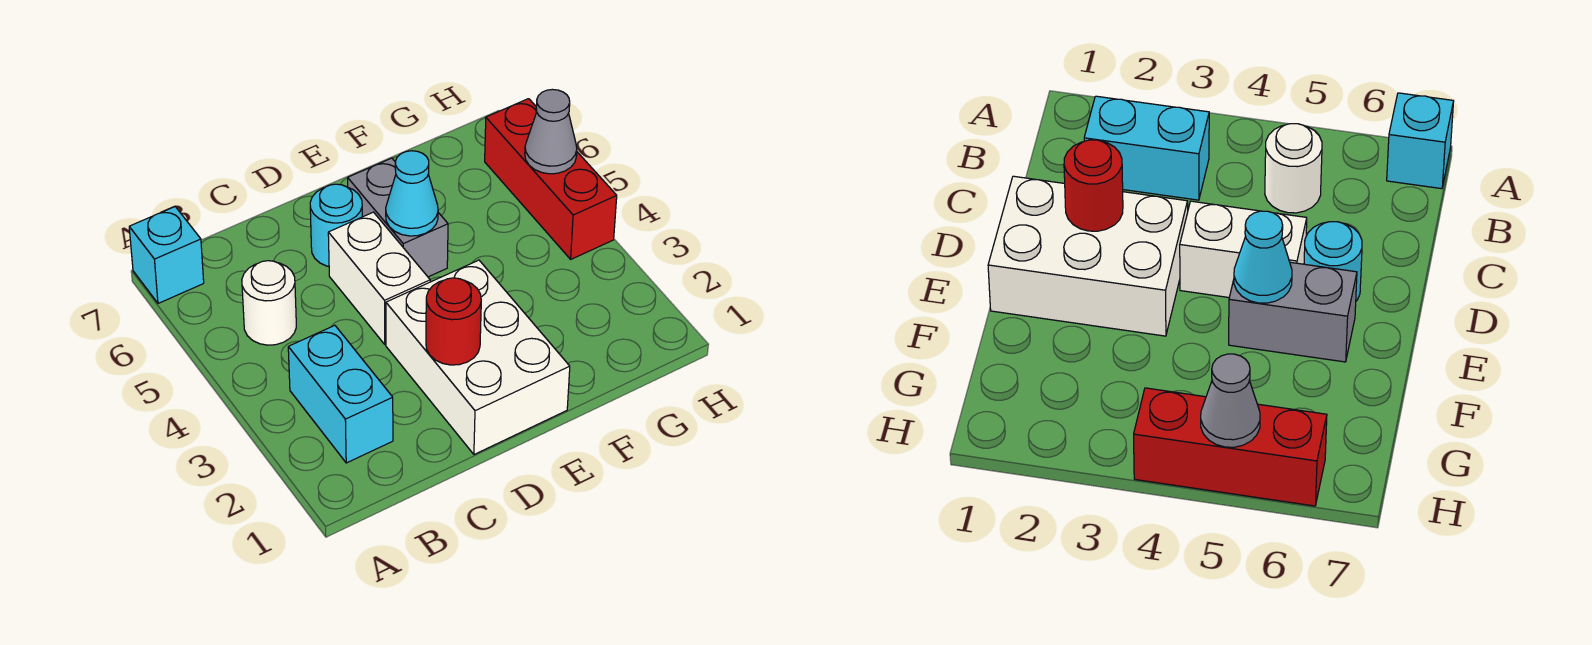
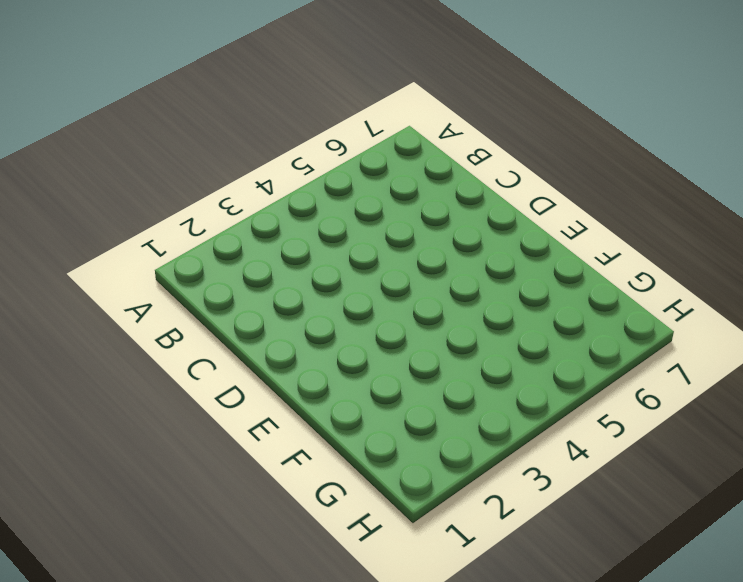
none -> cyan brick A7 level 1
none -> cyan brick B2:B3 level 1

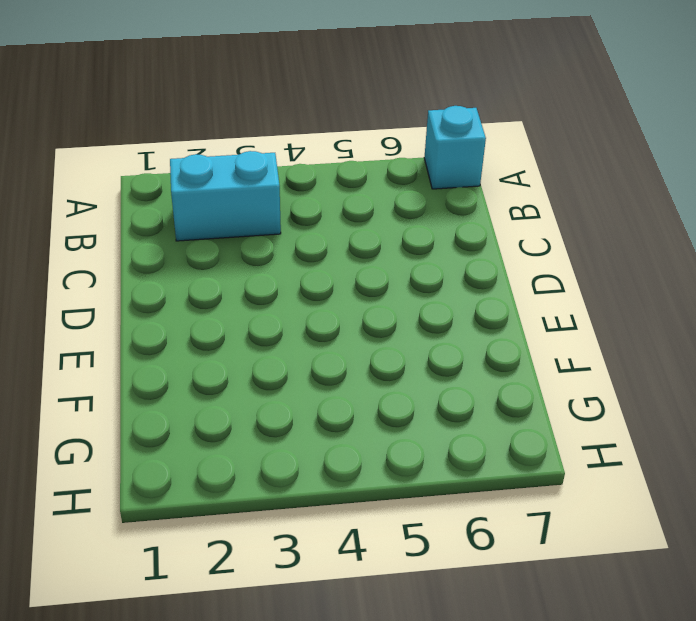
none -> white round brick B5 level 1
none -> white brick D1:E3 level 1

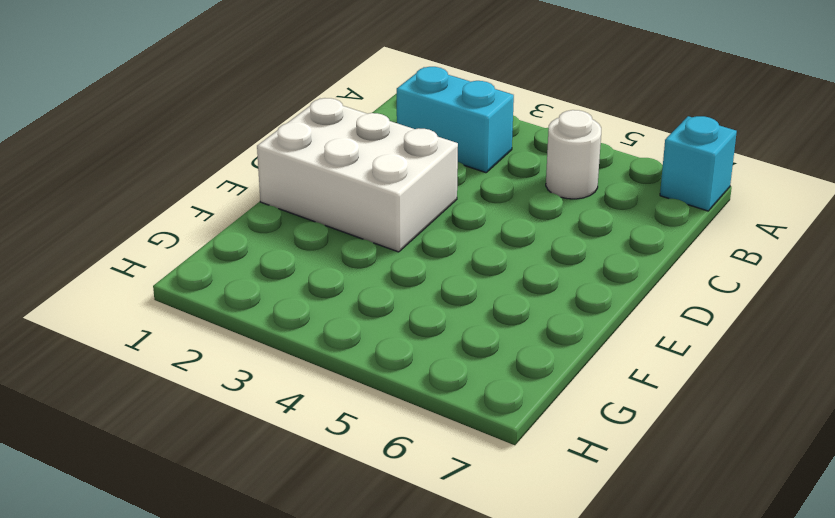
none -> white brick D4:D5 level 1
none -> cyan round brick D6 level 1

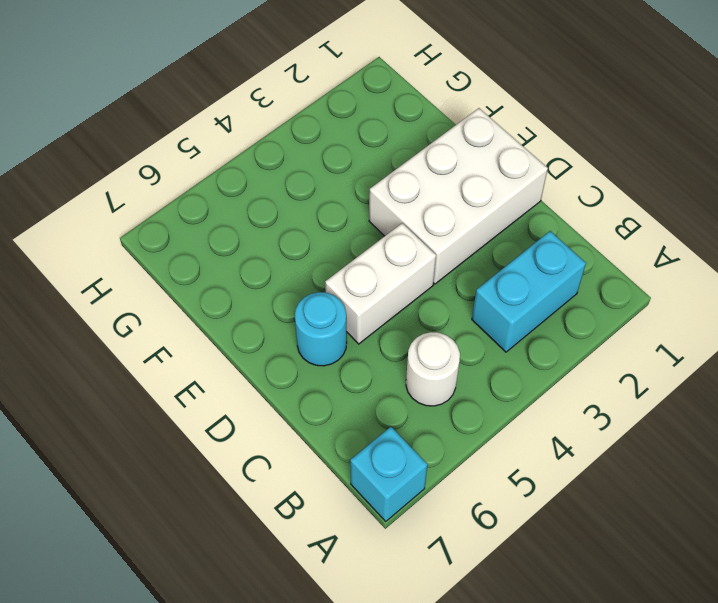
none -> grey brick E5:E6 level 1
none -> red brick H4:H6 level 1

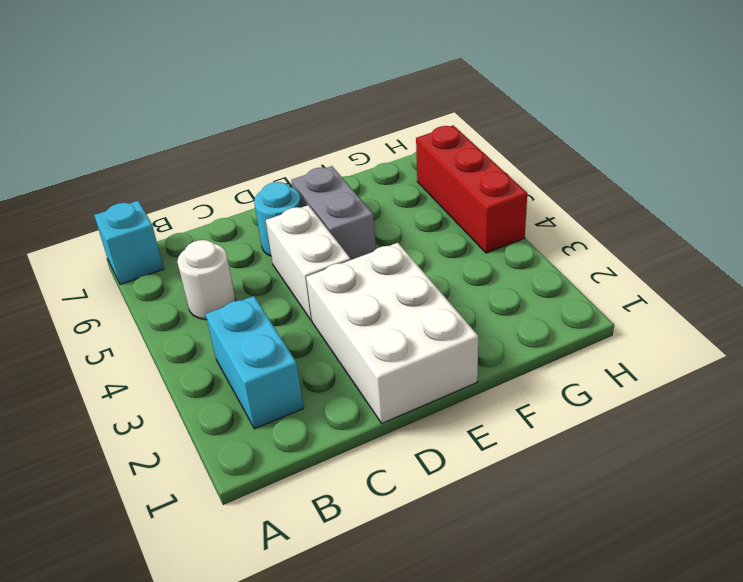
none -> red round brick D2 level 2
none -> cyan cone E5 level 2

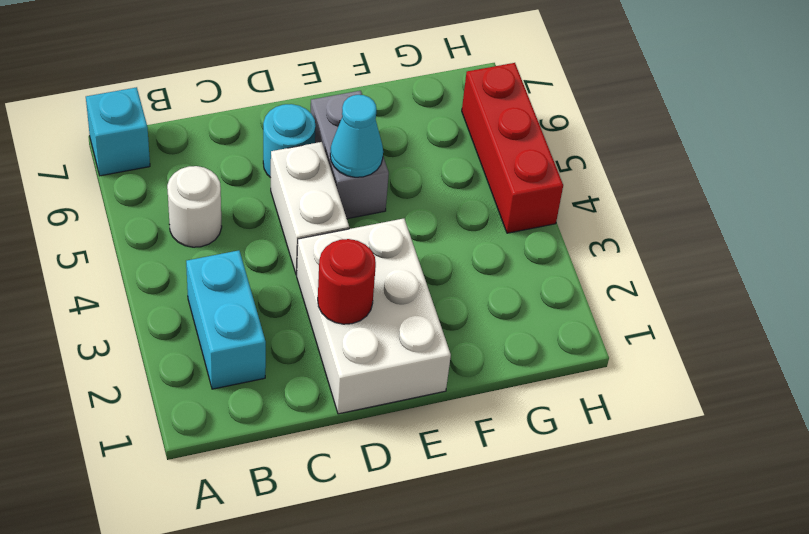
none -> grey cone H5 level 2

